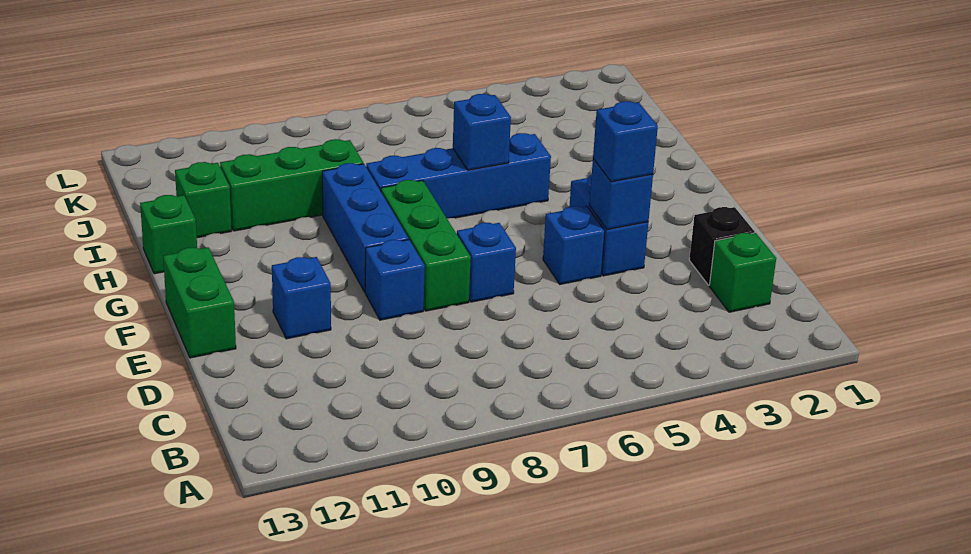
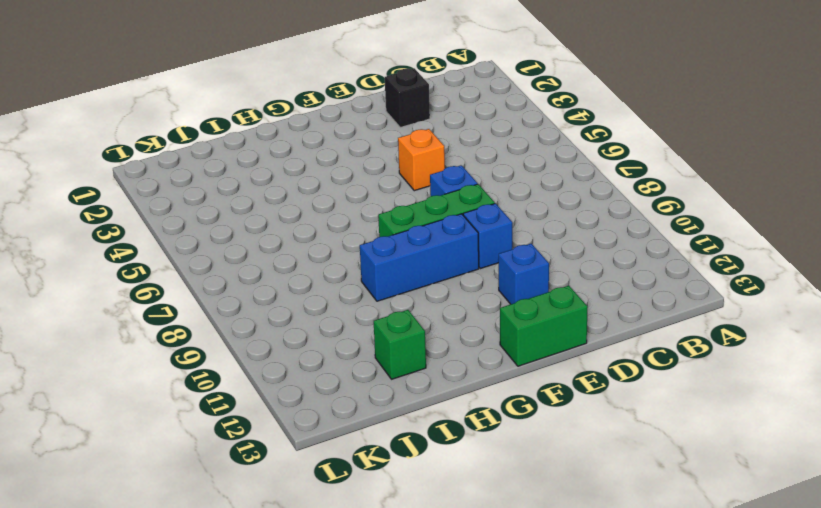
orange brick E5 level 1 -> blue brick E5 level 1
none -> green brick C2 level 1
none -> blue brick E4:F4 level 1
none -> blue brick H5:H8 level 1

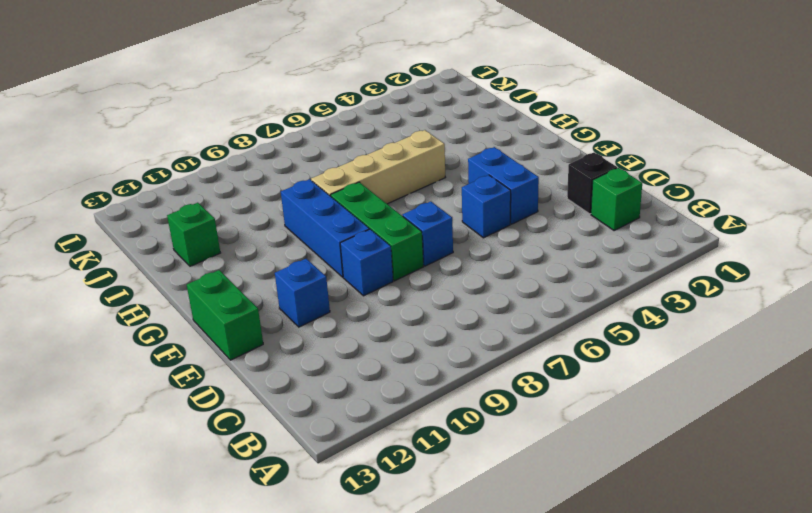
tan brick H5:H8 level 1 -> blue brick H5:H8 level 1
none -> green brick H13 level 1
none -> green brick I9:I11 level 1
none -> blue brick E4 level 2

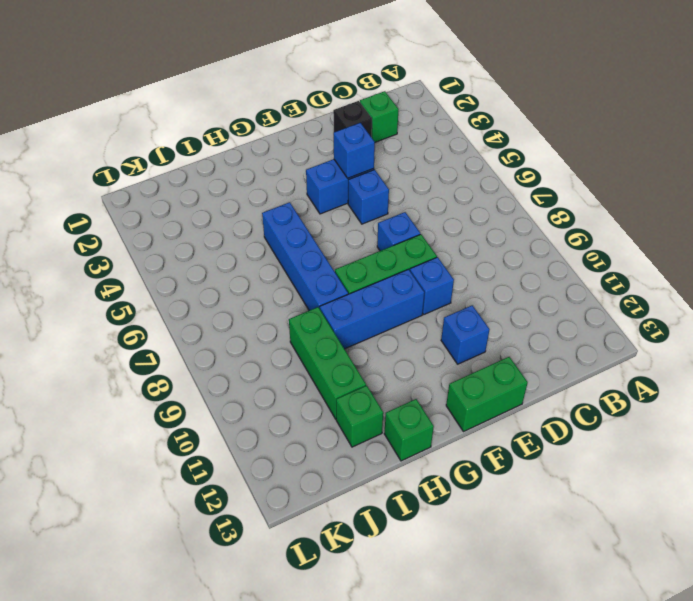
none -> blue brick H6 level 2
none -> blue brick E4 level 3

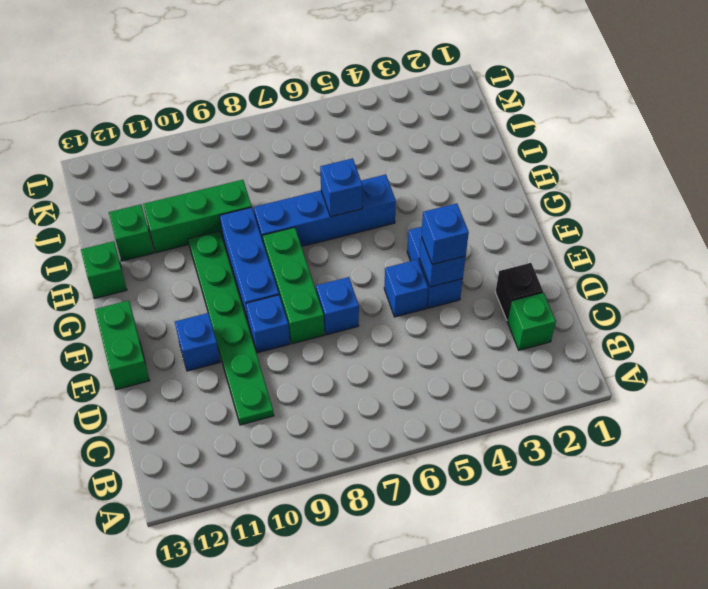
green plate C10:H10 level 1 -> none

